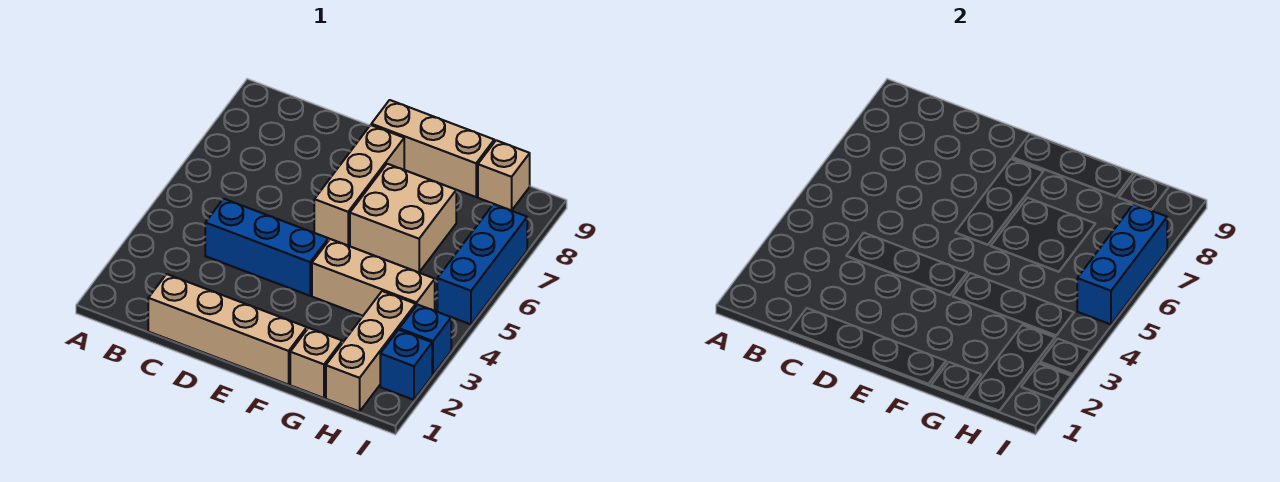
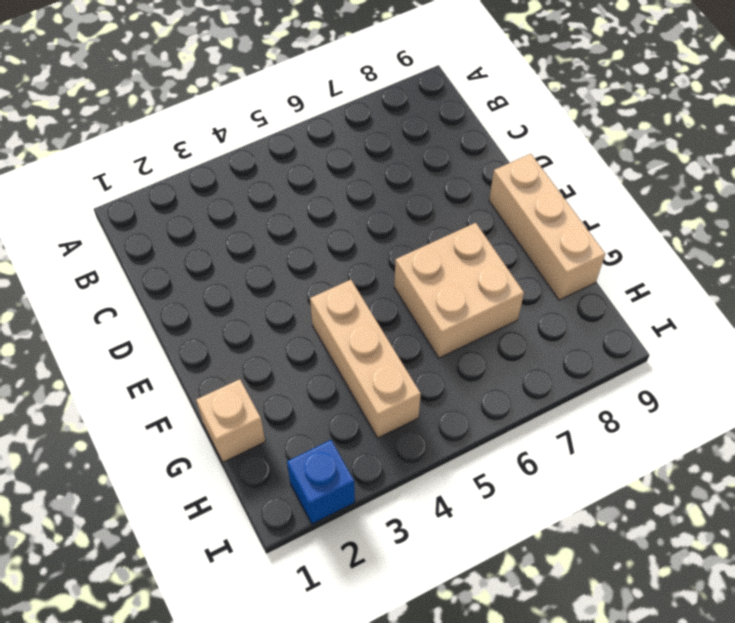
none -> tan brick C1:F1 level 1
none -> blue brick C4:E4 level 1
none -> tan brick E6:E8 level 1

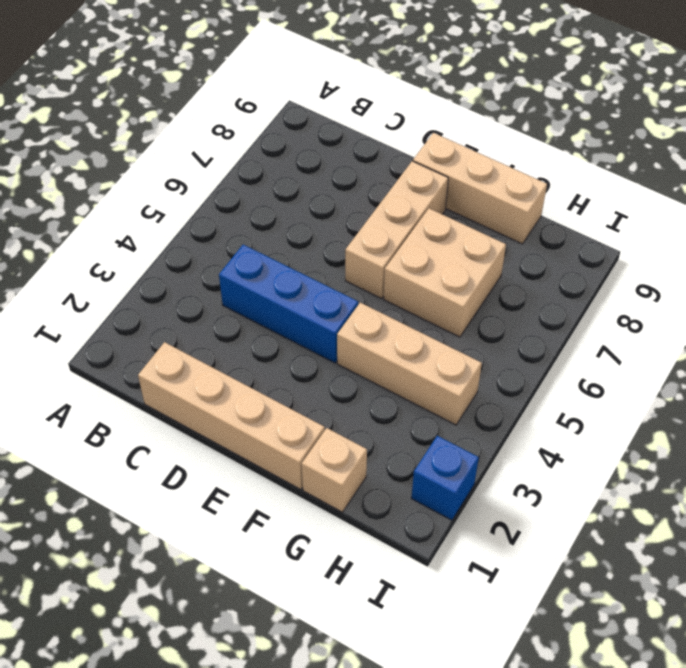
none -> tan brick H1:H3 level 1
none -> tan brick H9 level 1
none -> blue brick I3 level 1

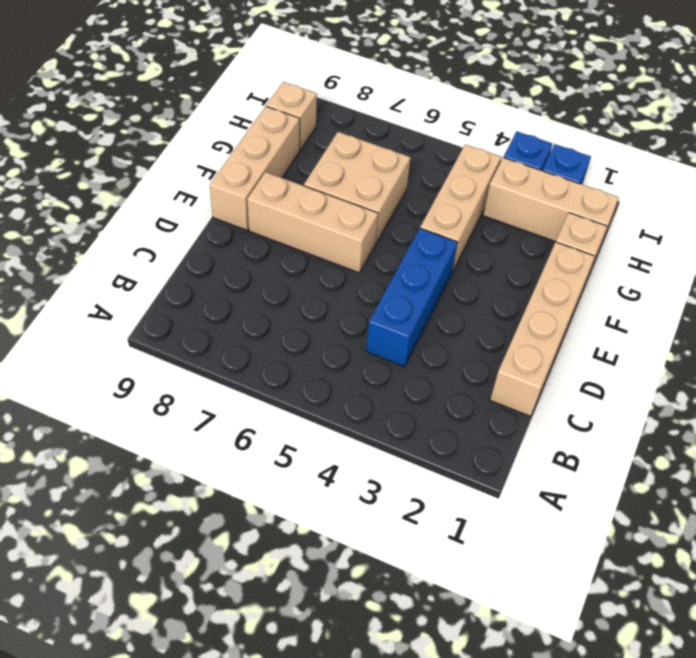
none -> blue brick I5:I7 level 1
none -> blue brick I5:I7 level 2

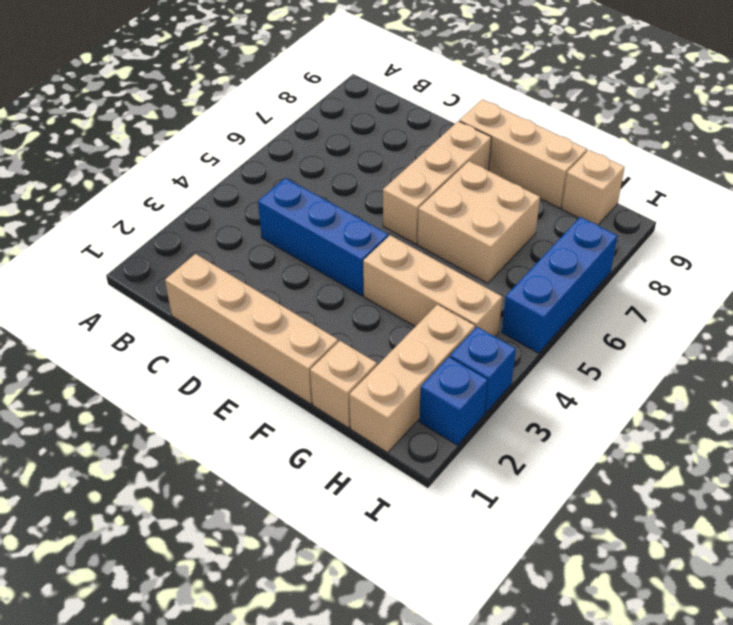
none -> blue brick I5:I7 level 2

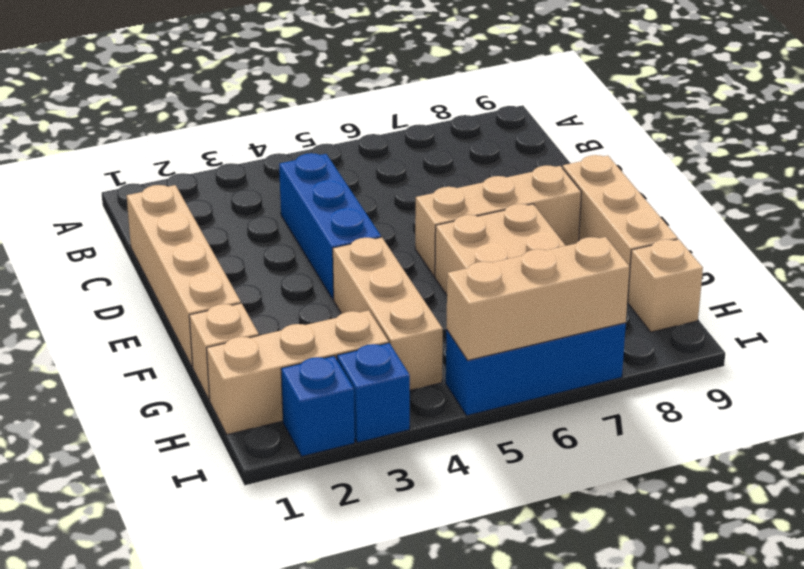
tan brick I5:I7 level 2 -> blue brick I5:I7 level 2

